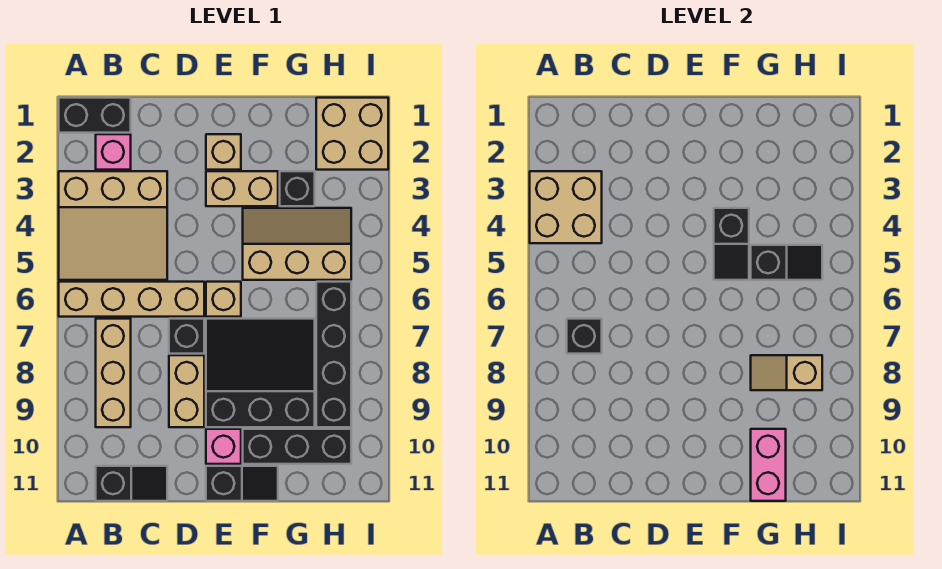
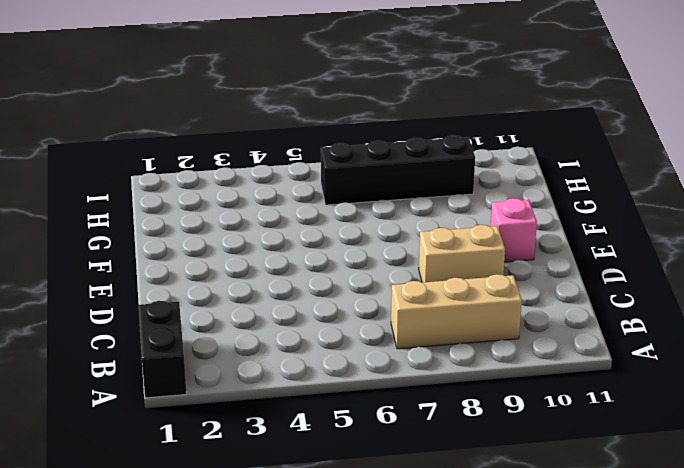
none -> tan slope A3:C5 level 1 top 3
none -> tan brick A6:D6 level 1
none -> pink brick B2 level 1

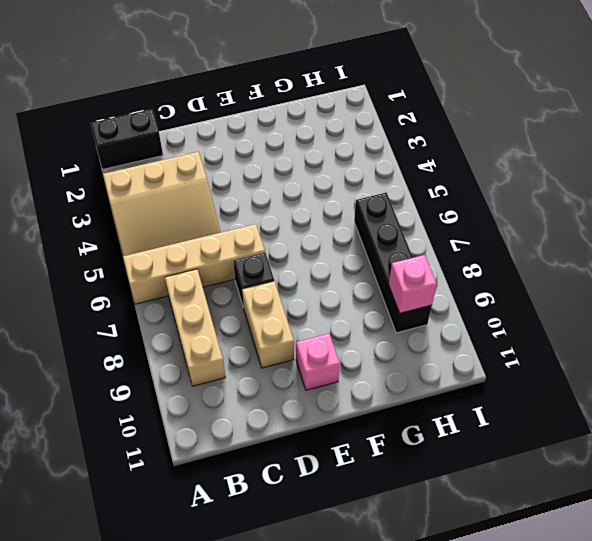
pink brick H9 level 2 -> pink brick B2 level 1
none -> black slope B11:C11 level 1 top B
none -> tan brick E2 level 1
none -> tan brick E3:F3 level 1

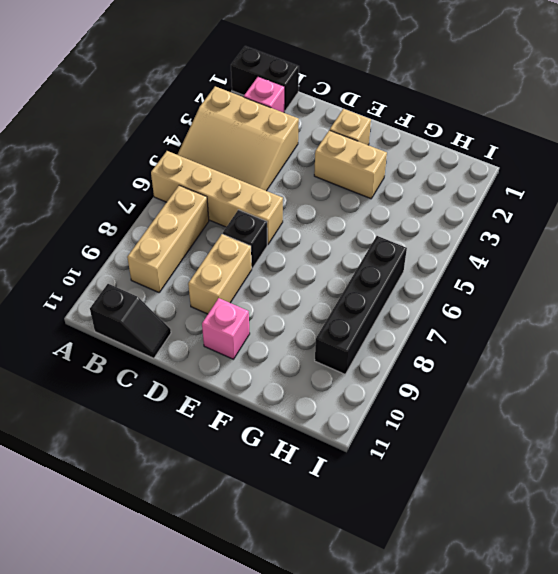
none -> tan brick E6 level 1
none -> black slope E7:G9 level 1 top 9
none -> black slope E11:F11 level 1 top E

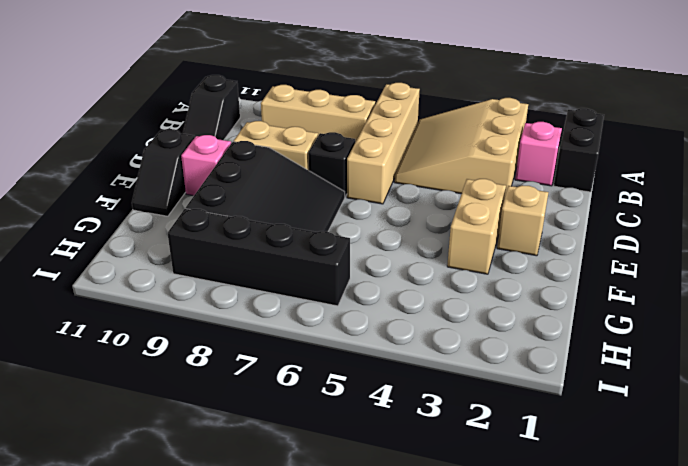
none -> tan brick E6 level 1
none -> tan slope F4:H5 level 1 top 5
none -> black brick F10:H10 level 1

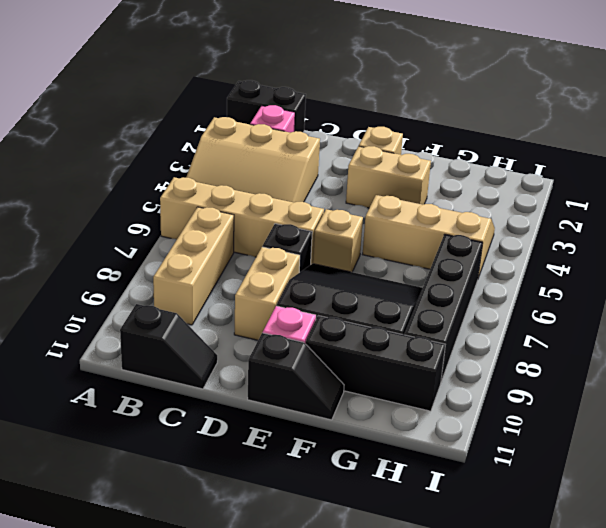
none -> black brick G3 level 1
none -> tan brick H1:I2 level 1
none -> tan brick A3:B4 level 2

